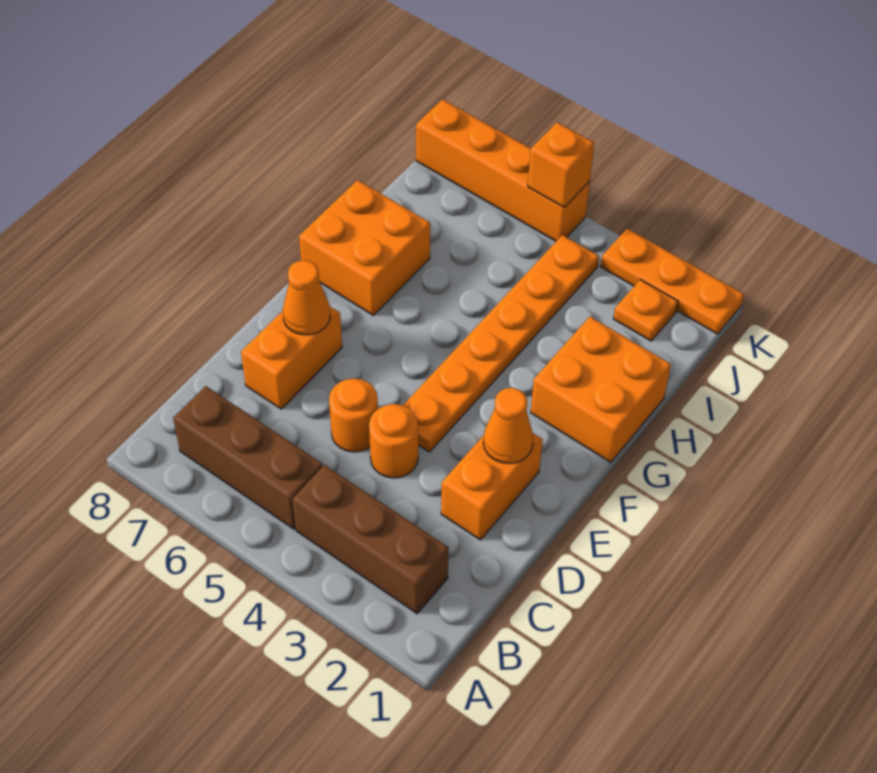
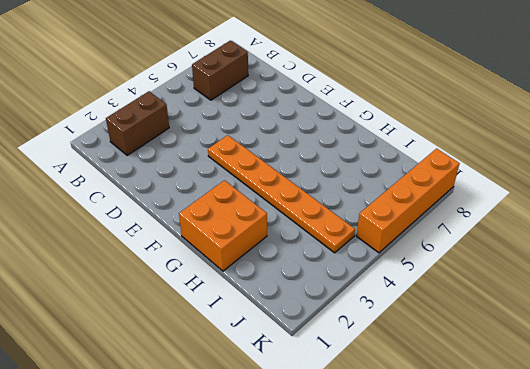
brown brick B2:B3 level 1 -> brown brick B2:B4 level 1
brown brick B6:B7 level 1 -> brown brick B5:B7 level 1
none -> orange brick D2:E2 level 1
none -> orange round brick D4 level 1
none -> orange round brick D5 level 1

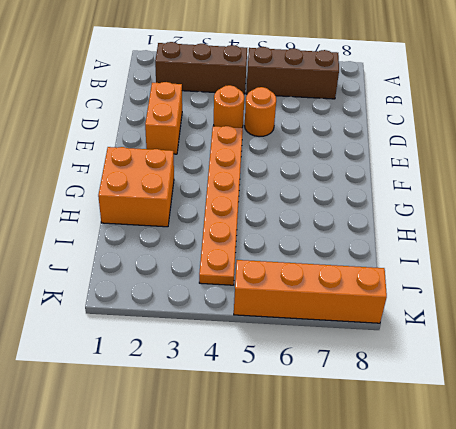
none -> orange brick D7:E7 level 1
none -> orange brick G7:H8 level 1
none -> orange plate J2 level 1

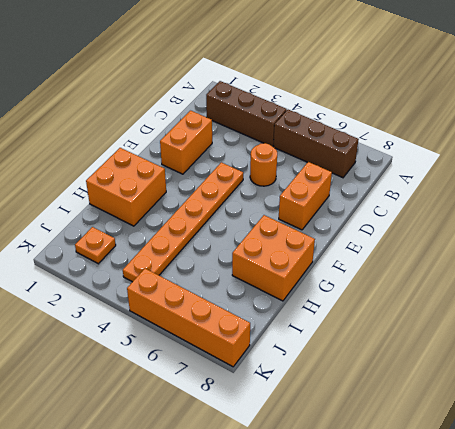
none -> orange round brick D4 level 1
none -> orange plate K1:K3 level 1
none -> orange cone E2 level 2

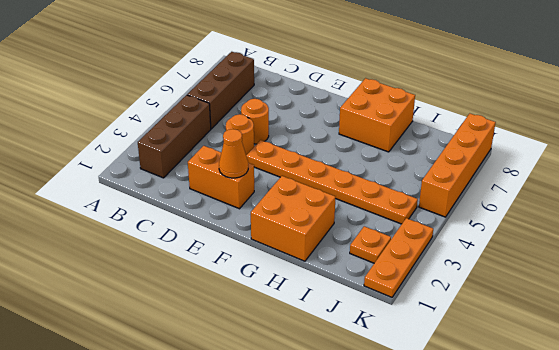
none -> orange brick D7:E7 level 1
none -> orange cone E7 level 2
none -> orange brick K5 level 2

